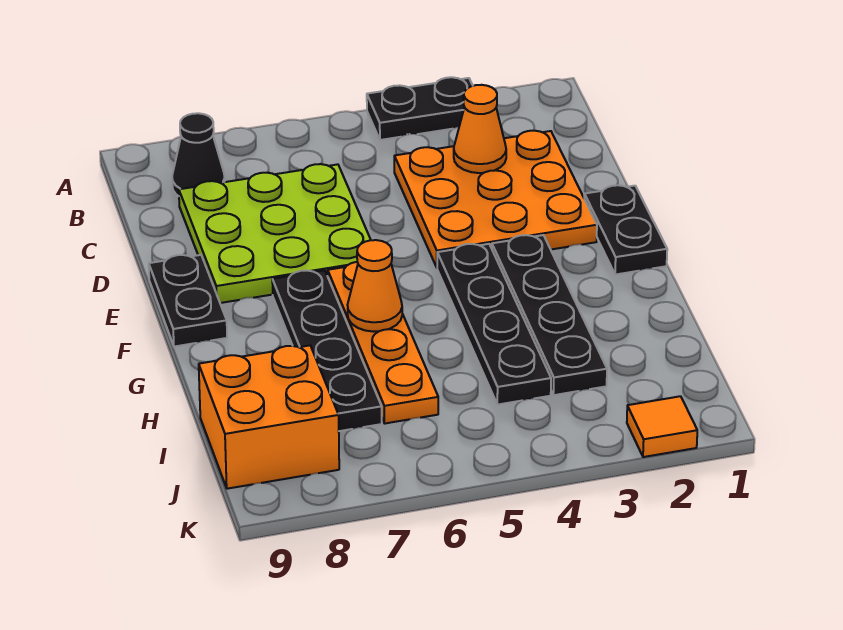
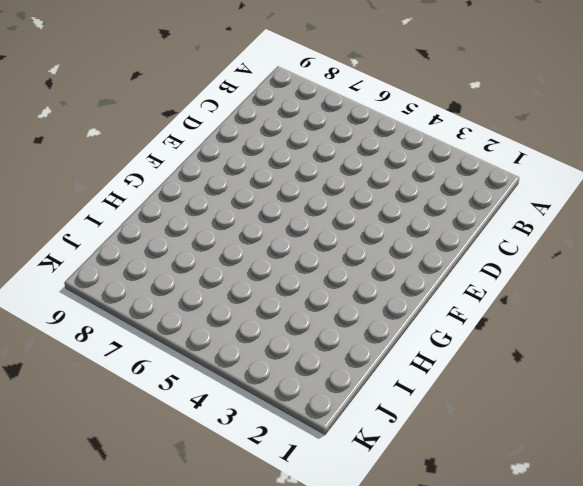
none -> black plate A3:A4 level 1
none -> black cone B8 level 1
none -> orange plate C2:E4 level 1

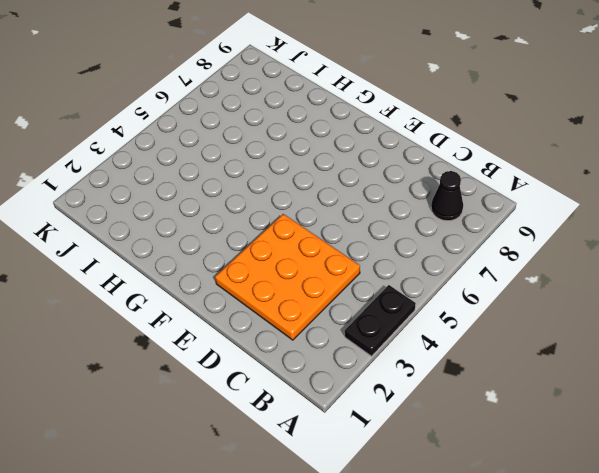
none -> lime plate C6:E8 level 1
none -> black plate E1:F1 level 1
none -> black plate E9:F9 level 1

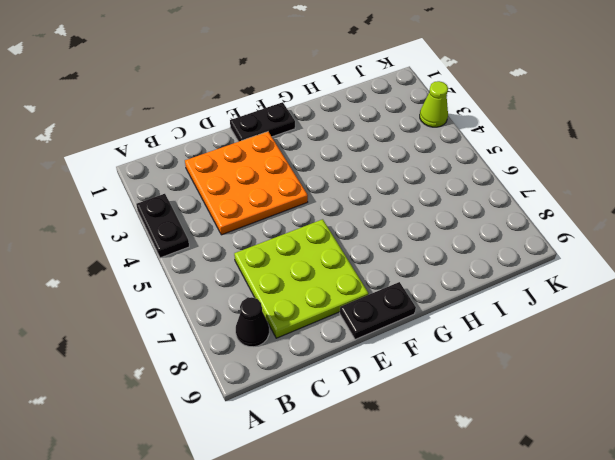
lime cone K3 level 1 -> none
none -> black plate F3:I3 level 1
none -> black plate F4:I4 level 1
none -> orange plate F6:I6 level 1

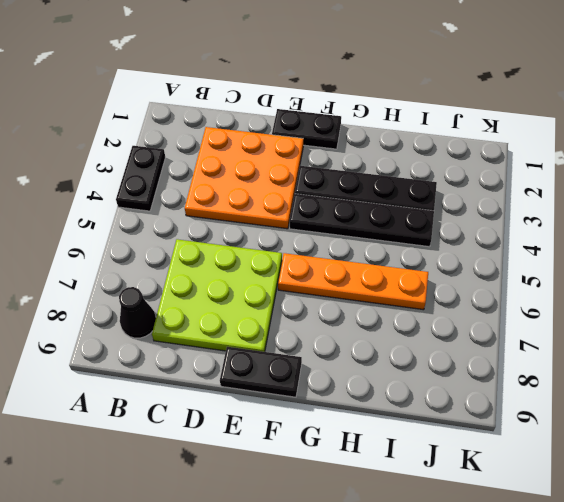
none -> black plate F7:I7 level 1
none -> orange brick I8:J9 level 1
none -> orange tile K2 level 1

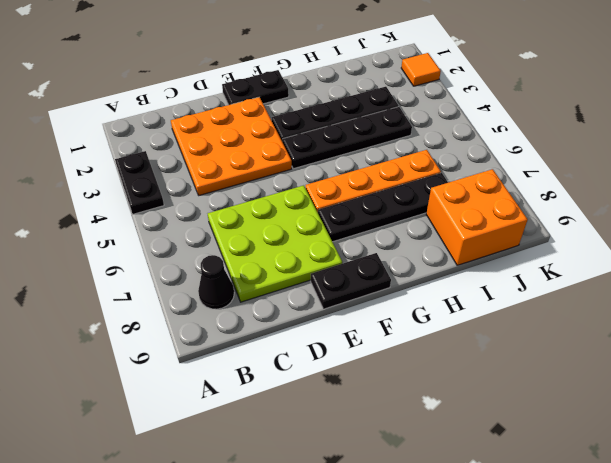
none -> orange cone C3 level 2
none -> orange cone G6 level 2

